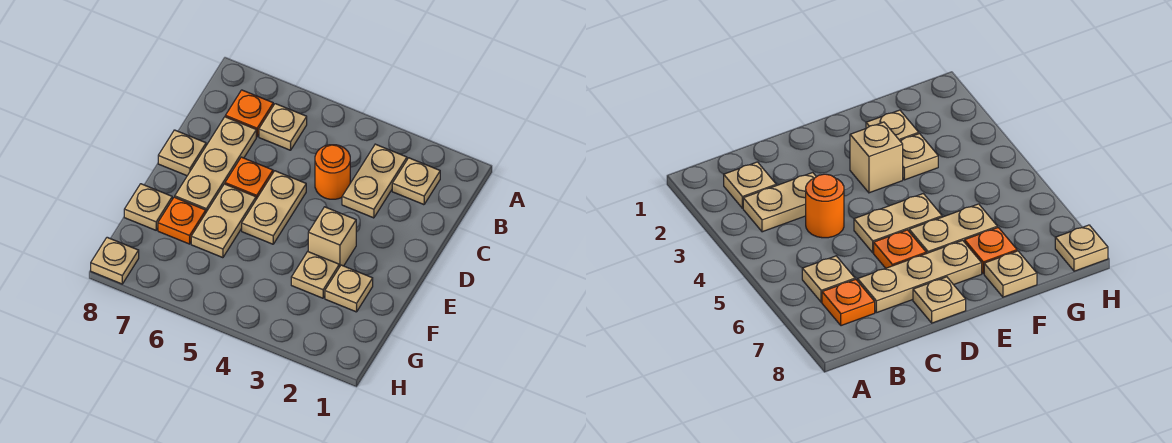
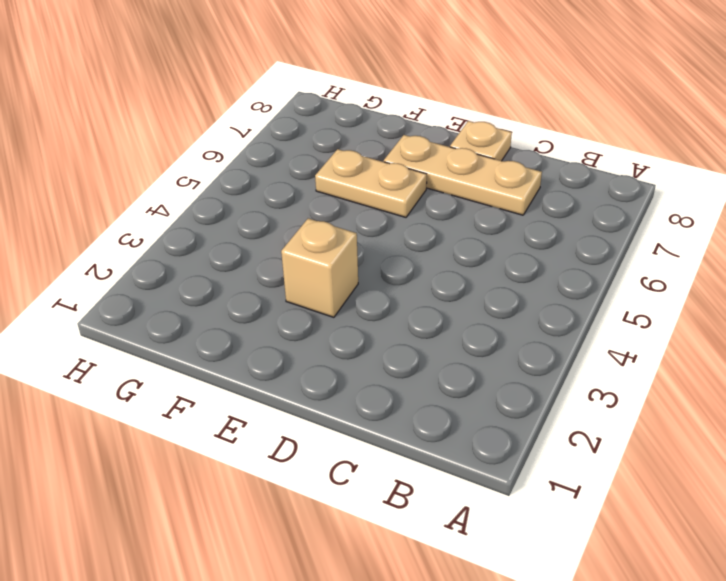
none -> tan plate B2 level 1
none -> tan plate B3:C3 level 1
none -> tan plate B6 level 1

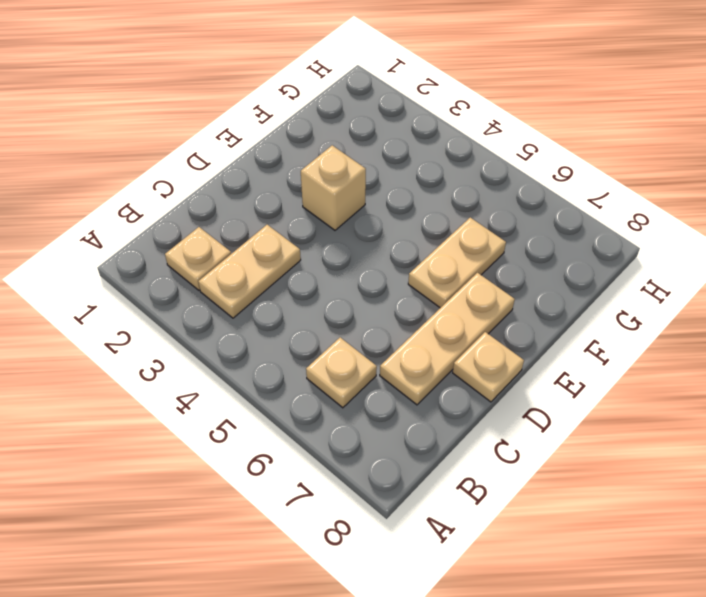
none -> orange plate B7 level 1
none -> orange round brick C4 level 1
none -> tan plate D5:E5 level 1

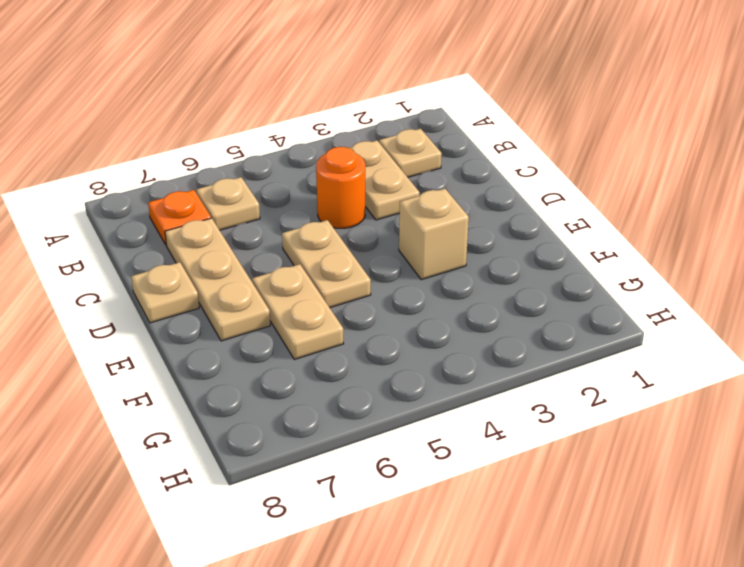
none -> orange plate D6 level 1
none -> tan plate F2 level 1
none -> tan plate F3 level 1

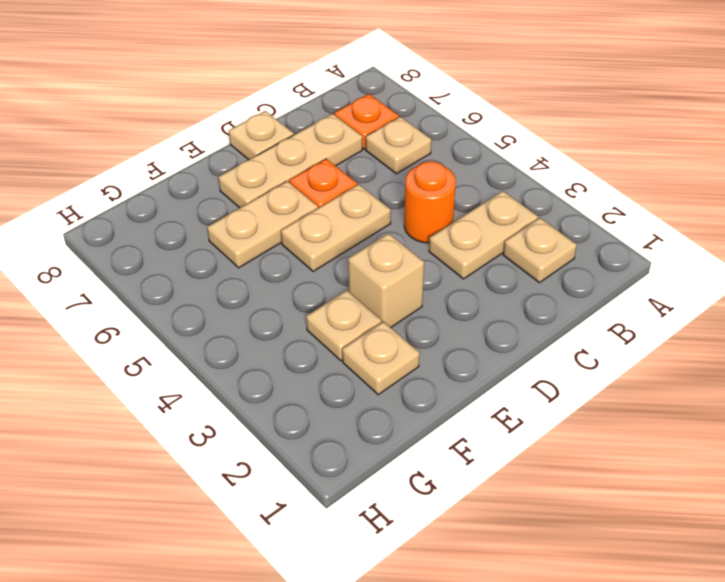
none -> orange plate F7 level 1
none -> tan plate F8 level 1
none -> tan plate H8 level 1

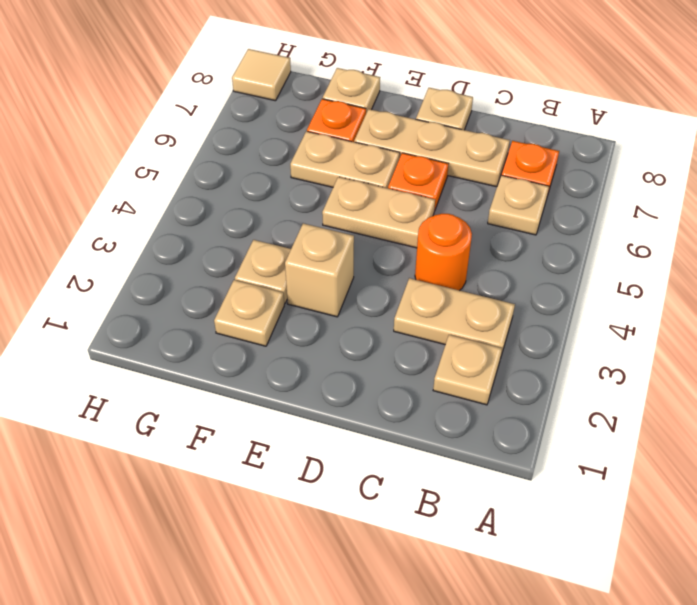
tan tile H8 level 1 -> tan plate H8 level 1

